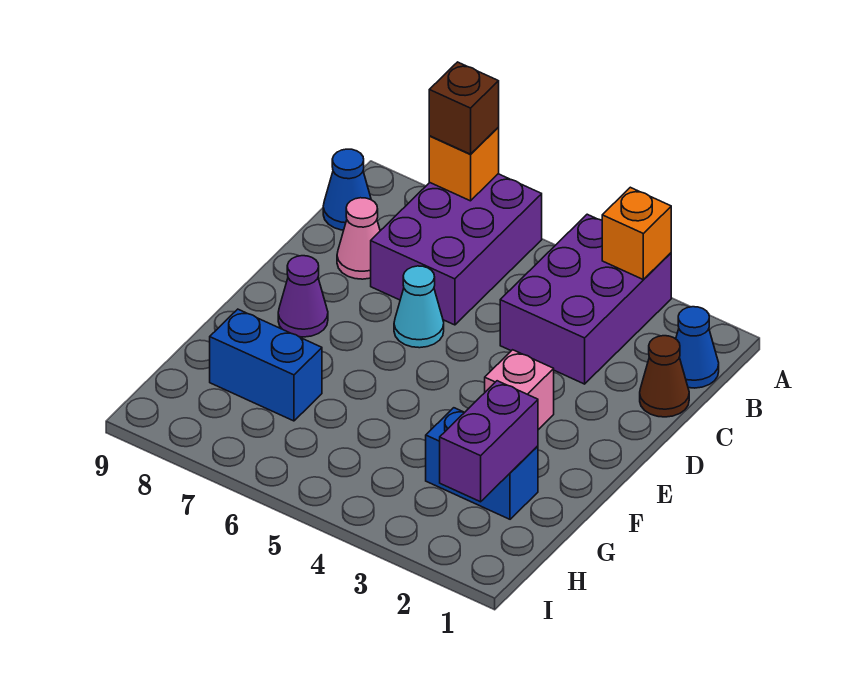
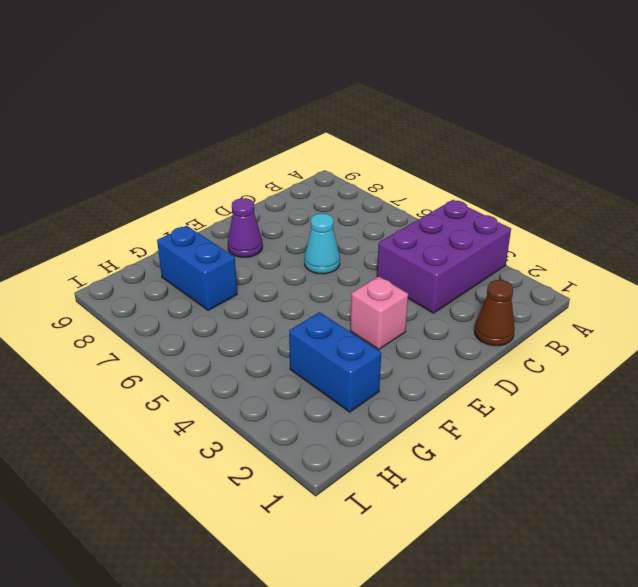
none -> purple brick A6:C7 level 1
none -> blue cone B1 level 1
none -> blue cone B9 level 1

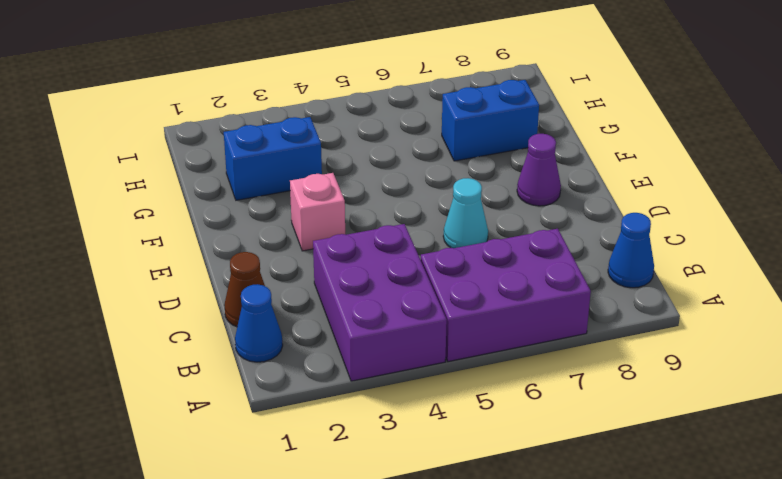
purple brick A5:B7 level 1 -> purple brick A6:C7 level 1
none -> pink cone C8 level 1
none -> orange brick A3 level 2
none -> orange brick A7 level 2

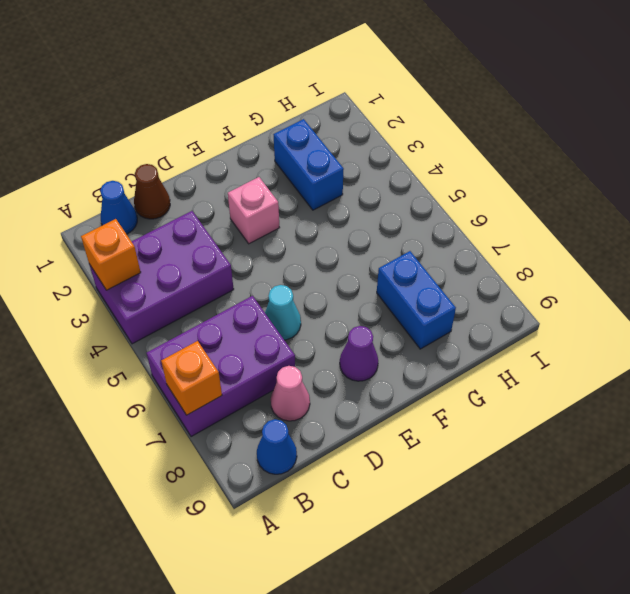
none -> purple brick G2:H2 level 2
none -> brown brick A7 level 3

